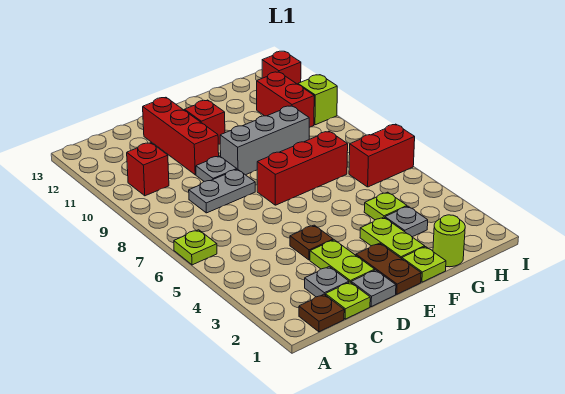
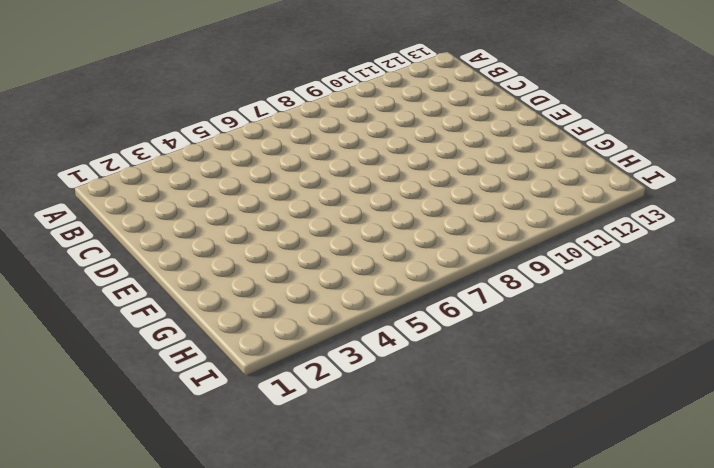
none -> lime plate A6 level 1
none -> brown plate B1 level 1
none -> red brick B10 level 1

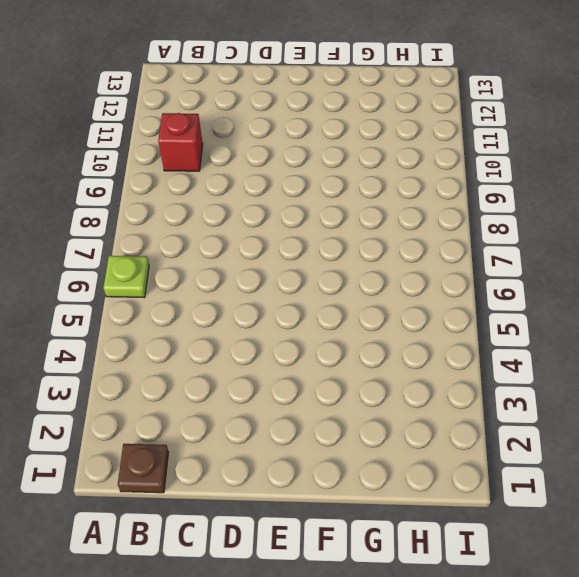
none -> lime plate C1 level 1
none -> grey plate C2 level 1
none -> grey plate C8:D8 level 1

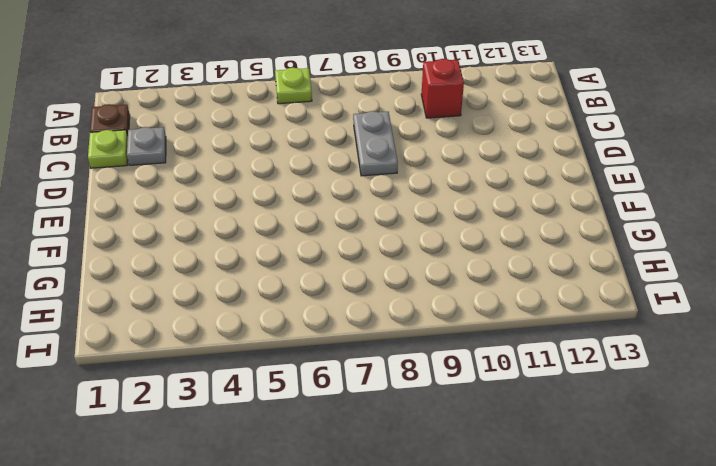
none -> grey plate D1 level 1
none -> lime plate D2:D3 level 1
none -> brown plate D4 level 1

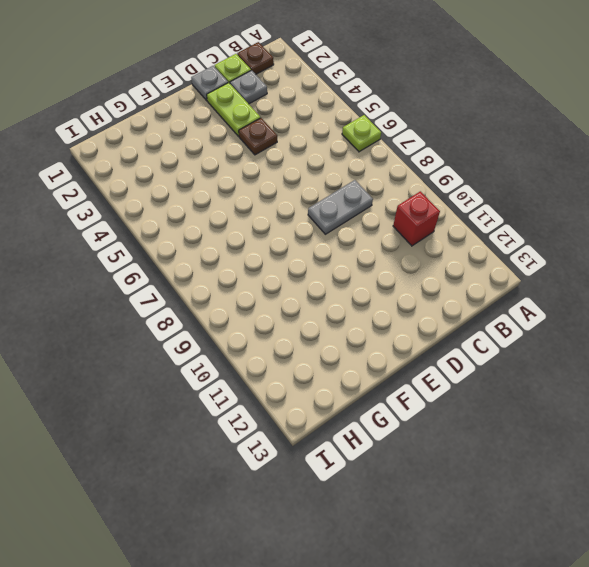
none -> grey plate D9 level 1
none -> red brick D10:D12 level 1
none -> brown plate E1:E2 level 1

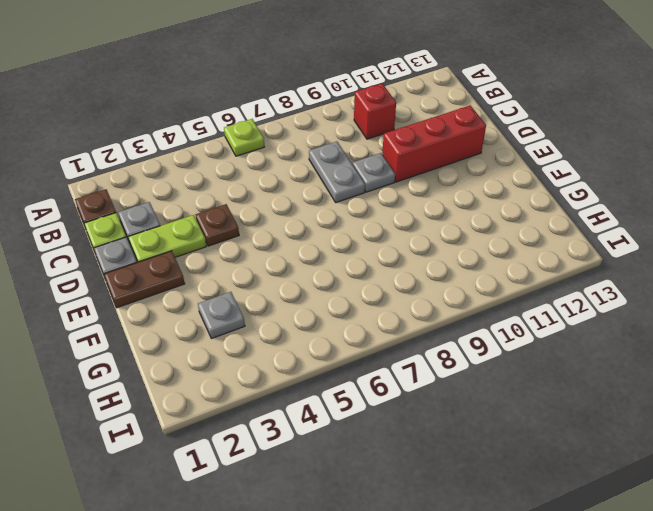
none -> red brick E7:G7 level 1
none -> grey brick E9:G9 level 1
none -> red brick E11 level 1

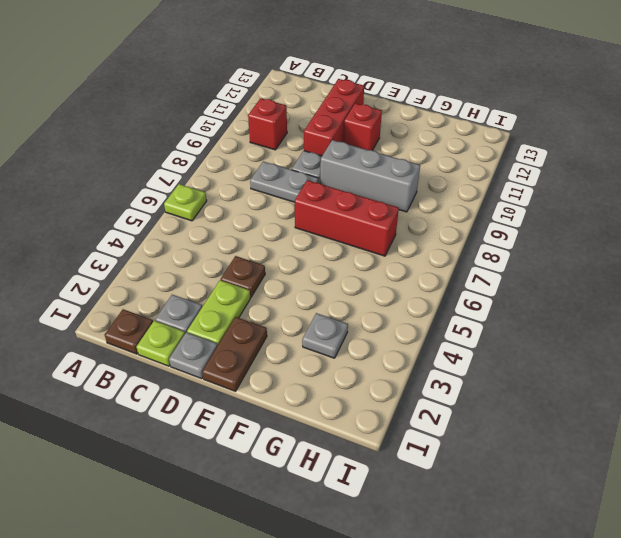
none -> lime plate F1 level 1
none -> lime plate F2:F3 level 1
none -> lime round brick G1 level 1

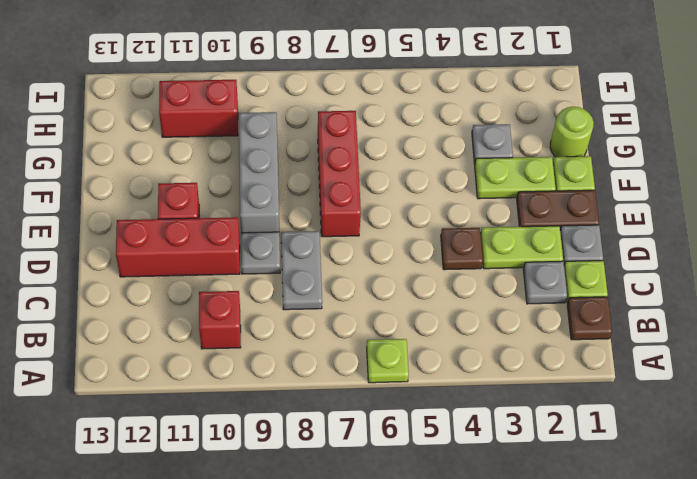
none -> lime plate G4 level 1
none -> red brick H6:I6 level 1
none -> lime brick I10 level 1

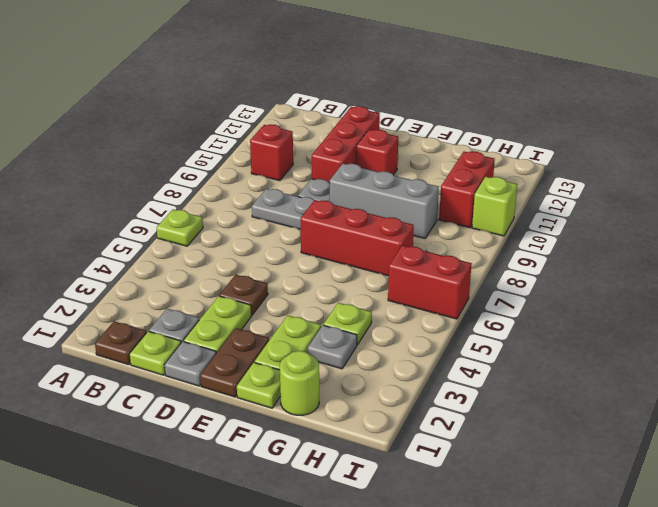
none -> red brick I12 level 1

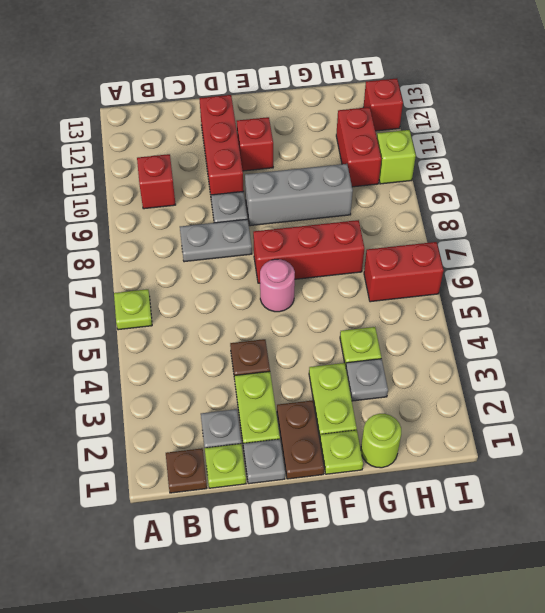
pink round brick E6 level 1 -> none

